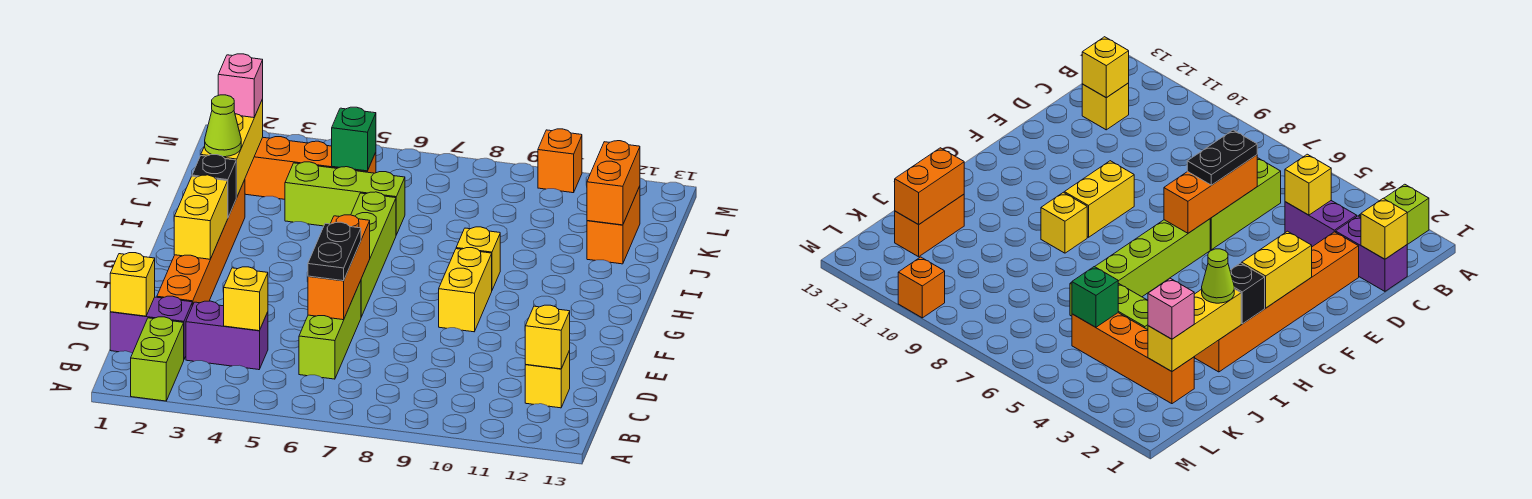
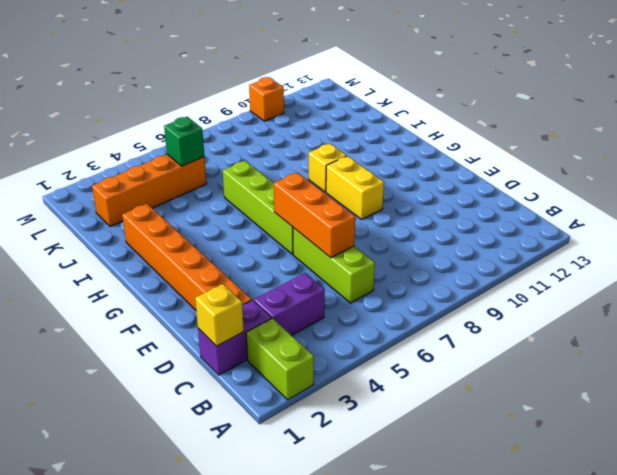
none -> yellow brick C12 level 1
none -> lime brick J4:J6 level 1
none -> orange brick J12:K12 level 1

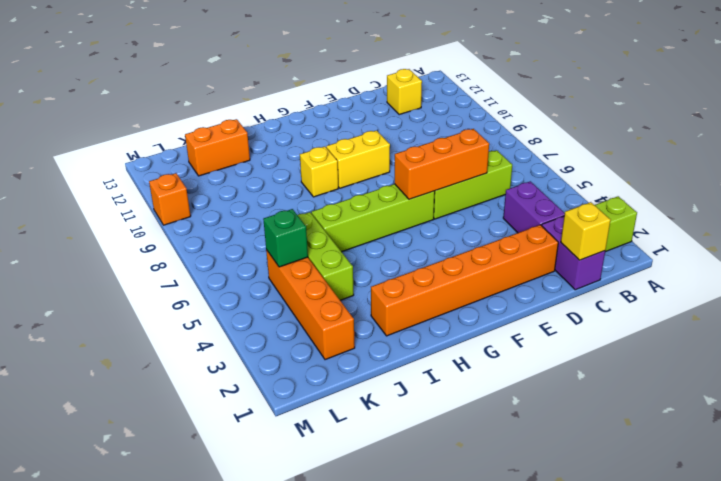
none -> yellow brick C4 level 2
none -> yellow brick C12 level 2
none -> yellow brick F2:G2 level 2

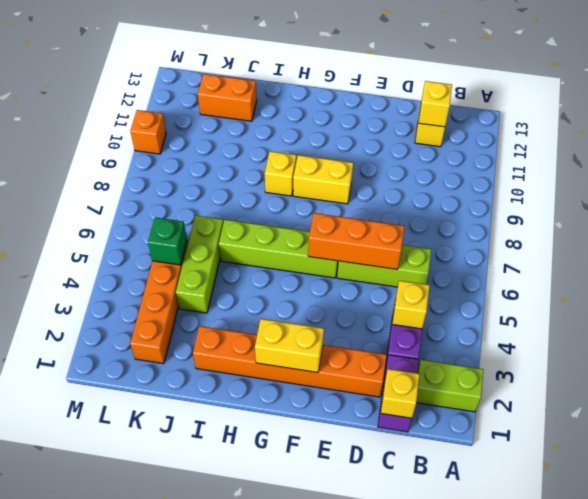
none -> black brick H2 level 2
none -> yellow brick I2:K2 level 2
none -> orange brick J12:K12 level 2

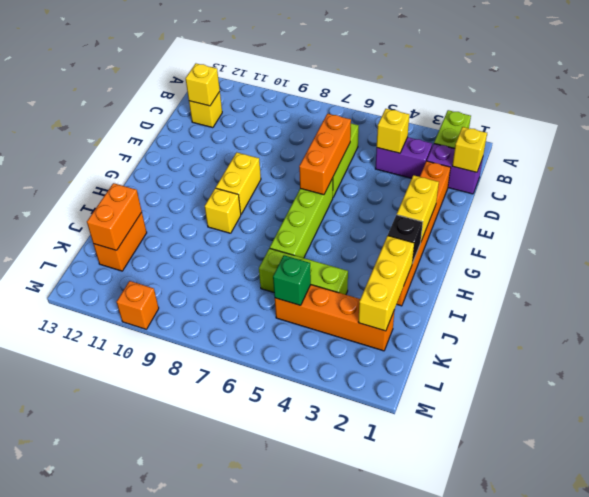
none -> black plate D6:E6 level 3
none -> lime cone I2 level 3
none -> pink brick K2 level 3

